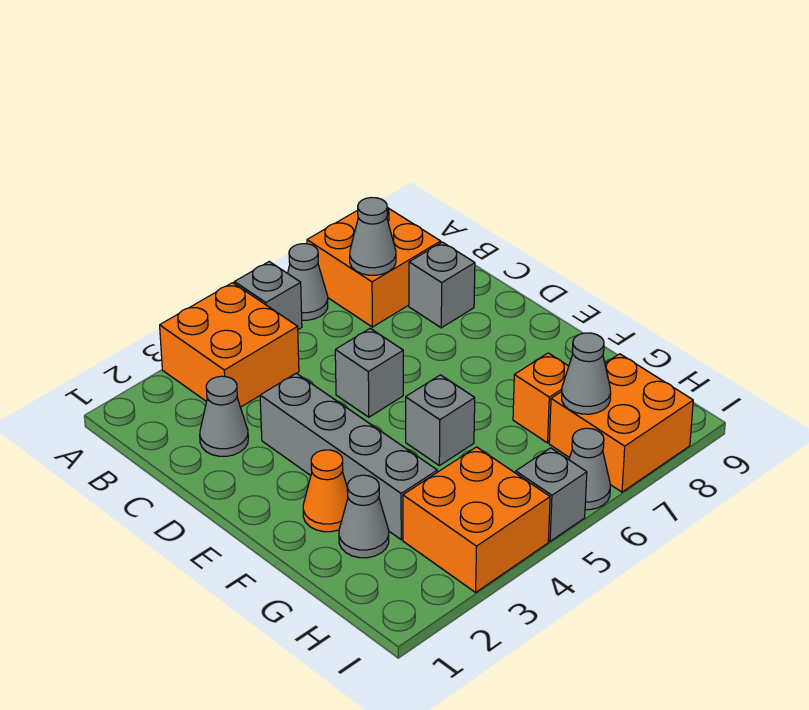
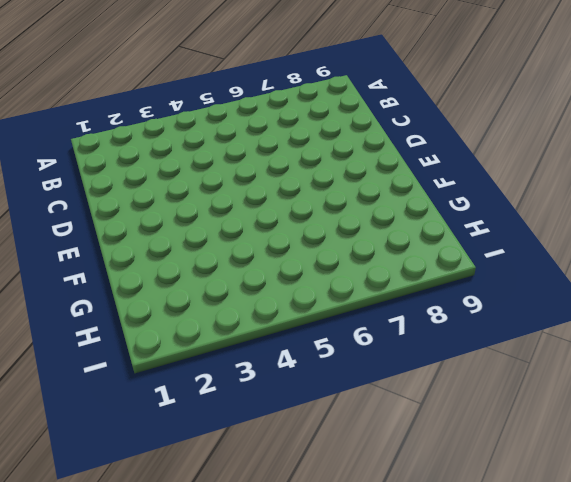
none -> orange brick A3:B4 level 1
none -> grey brick A5 level 1
none -> grey cone A6 level 1

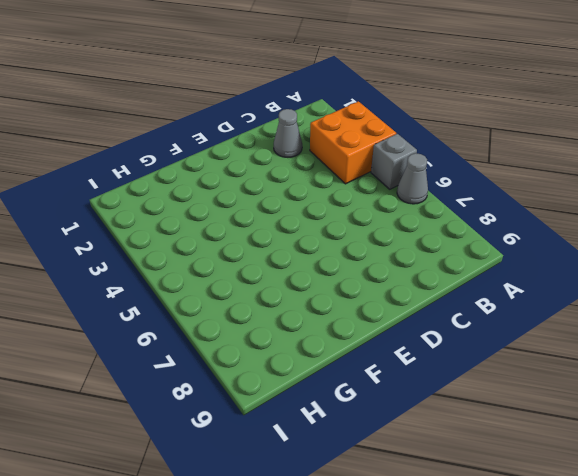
none -> orange brick A7:B8 level 1
none -> grey brick C8 level 1
none -> grey brick D3:G3 level 1

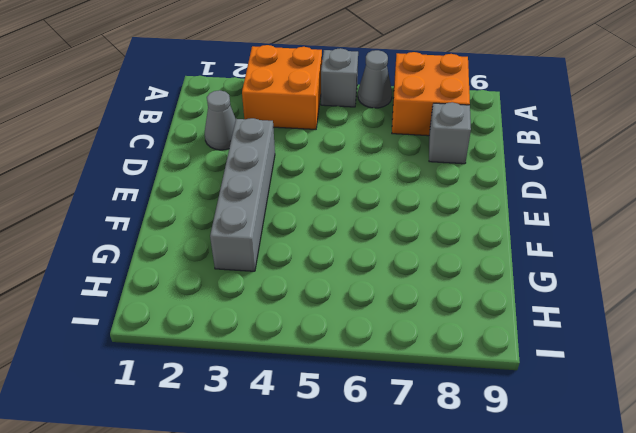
none -> grey brick D5 level 1
none -> orange cone F2 level 1
none -> grey brick F5 level 1

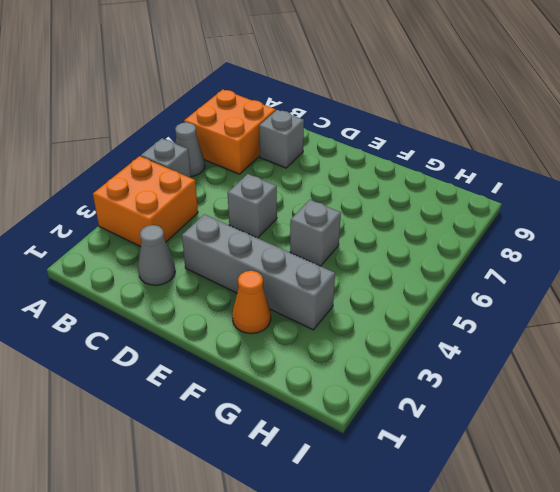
none -> grey cone G2 level 1
none -> orange brick G7 level 1
none -> orange brick H3:I4 level 1

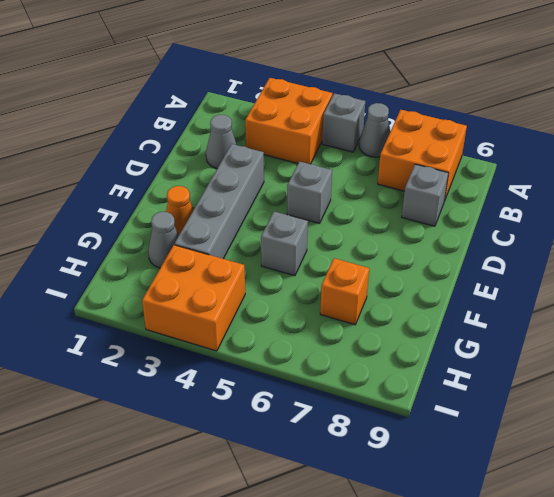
none -> orange brick H7:I8 level 1
none -> grey brick I5 level 1
none -> grey cone I6 level 1

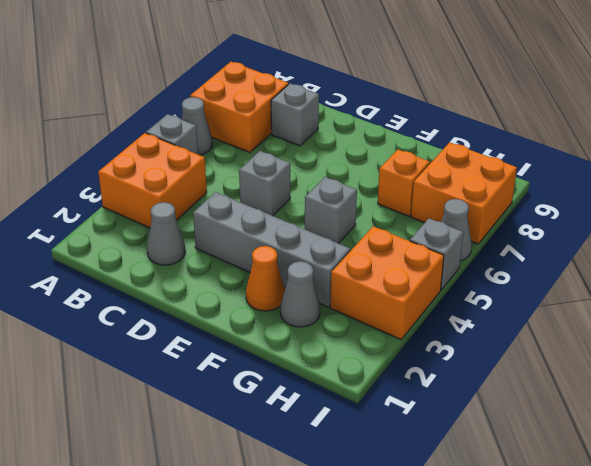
none -> grey cone B7 level 2
none -> grey cone H7 level 2

